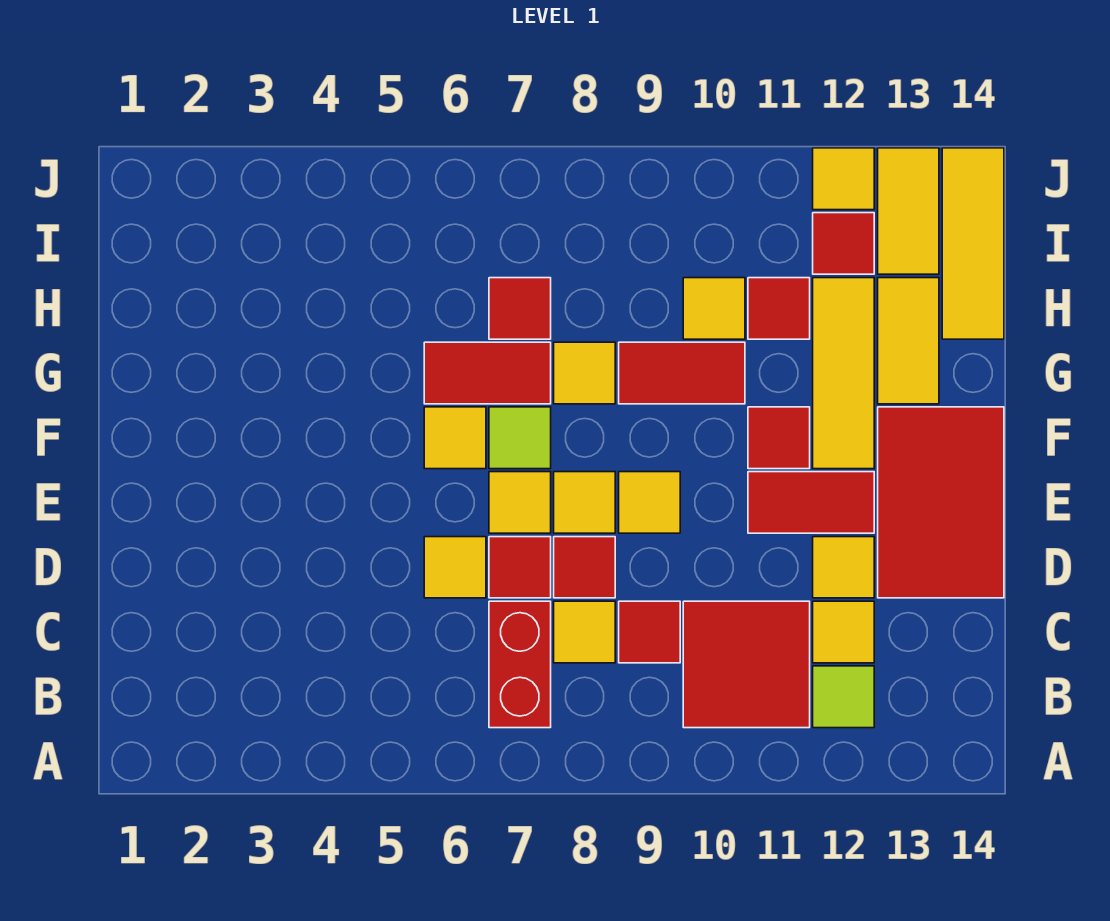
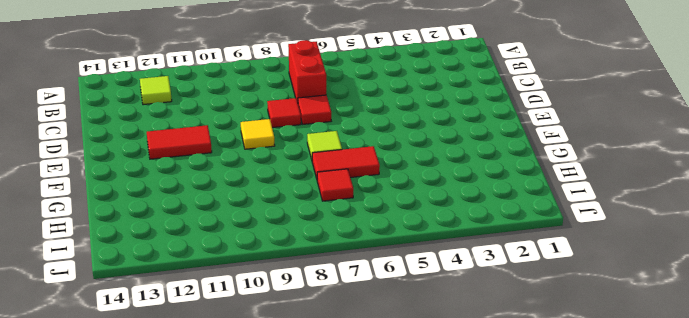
none -> red tile B10:C11 level 1
none -> yellow tile C8 level 1
none -> red tile C9 level 1
none -> yellow tile C12 level 1

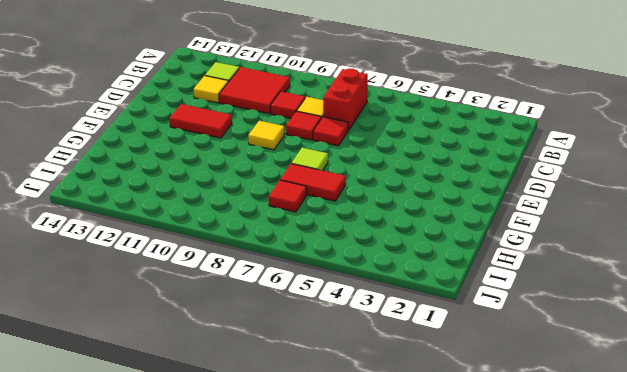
none -> yellow tile D6 level 1
none -> yellow tile D12 level 1
none -> red tile D13:F14 level 1
none -> yellow tile E7 level 1

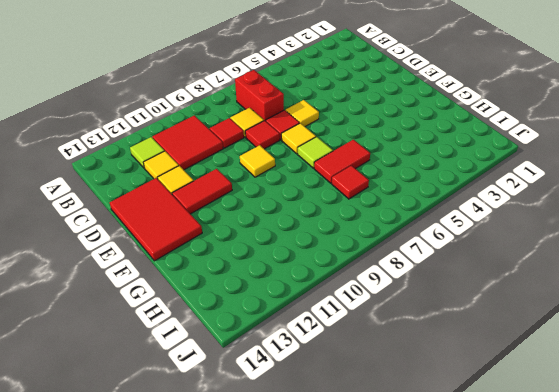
none -> yellow tile E8 level 1
none -> yellow tile F6 level 1
none -> red tile F11 level 1
none -> yellow tile F12:H12 level 1

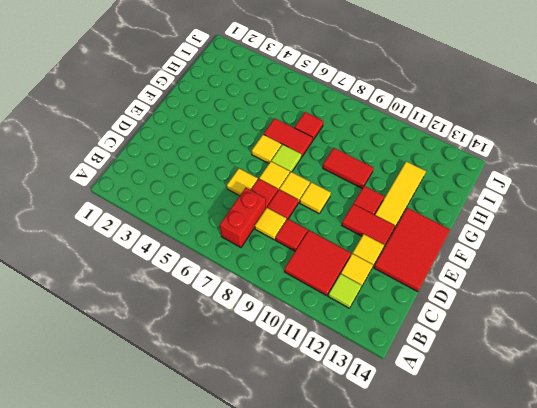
none -> yellow tile G8 level 1
none -> yellow tile G13:H13 level 1
none -> yellow tile H10 level 1
none -> red tile H11 level 1

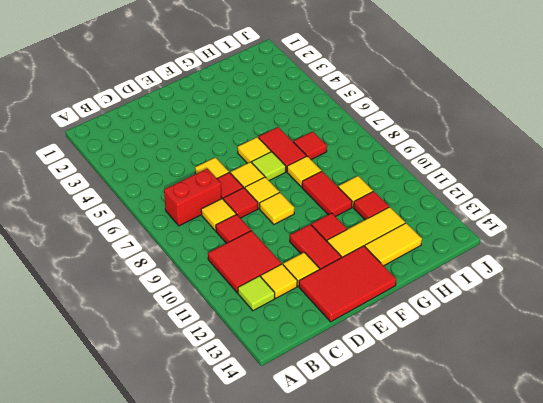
none -> yellow tile H14:J14 level 1
none -> red tile I12 level 1
none -> yellow tile I13:J13 level 1
none -> yellow tile J12 level 1

